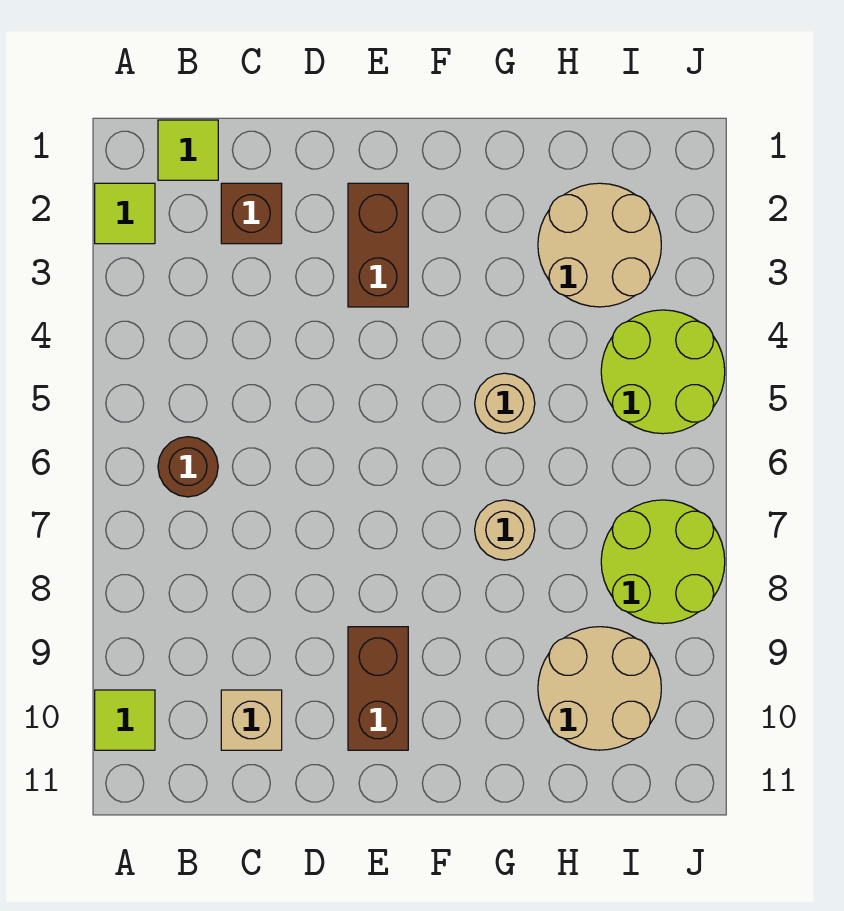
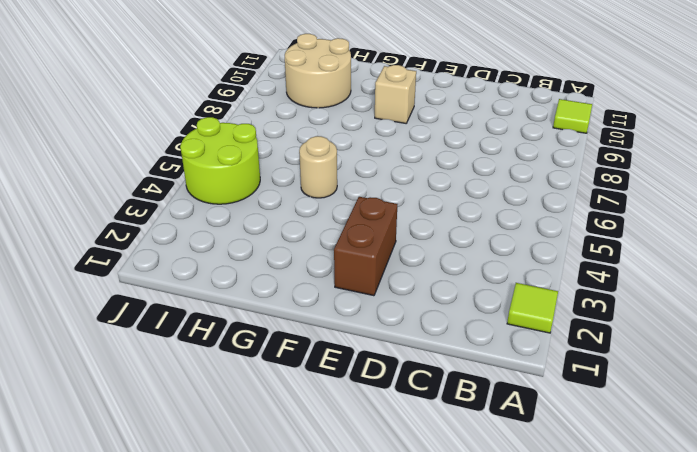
tan brick F9 level 1 -> tan brick C10 level 1
none -> lime tile B1 level 1
none -> brown round brick B6 level 1
none -> brown brick C2 level 1

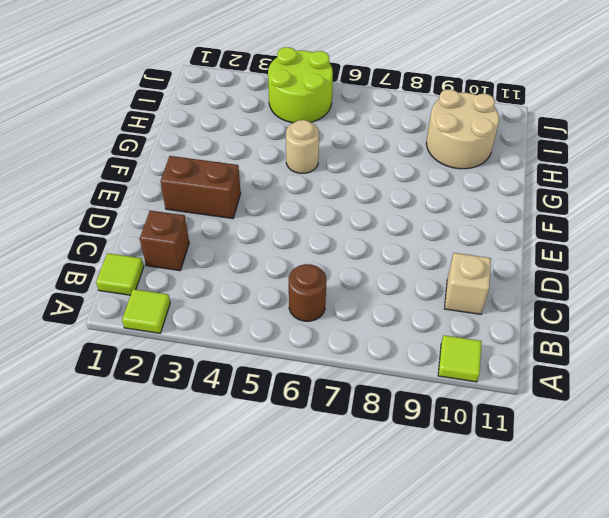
none -> brown brick E9:E10 level 1
none -> tan round brick G7 level 1
none -> tan round brick H2:I3 level 1

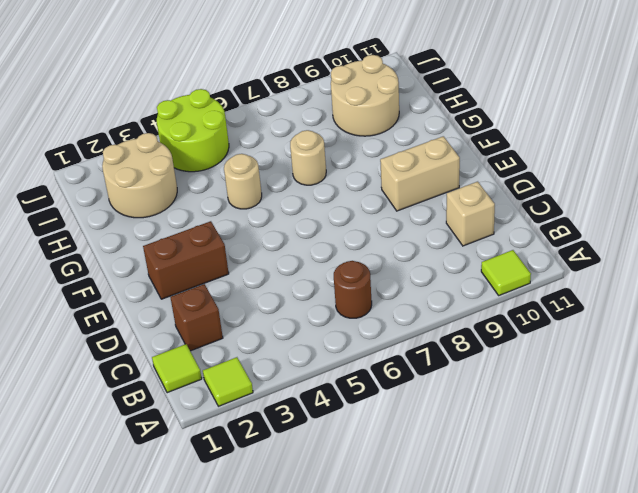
tan brick E9:E10 level 1 -> brown brick E9:E10 level 1
none -> lime round brick I7:J8 level 1

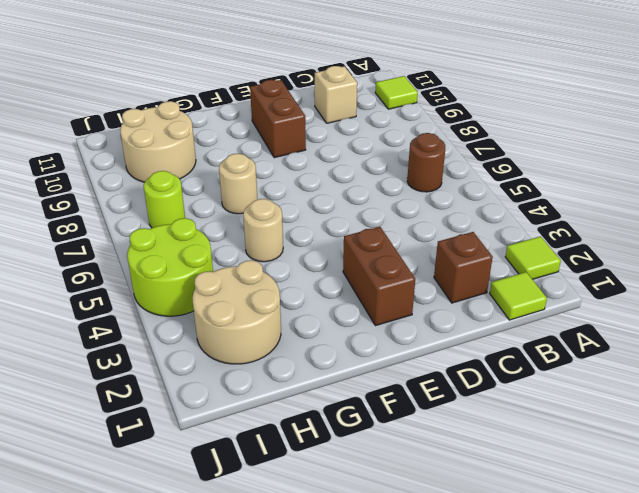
lime round brick I7 level 1 -> lime round brick I7:J8 level 1

